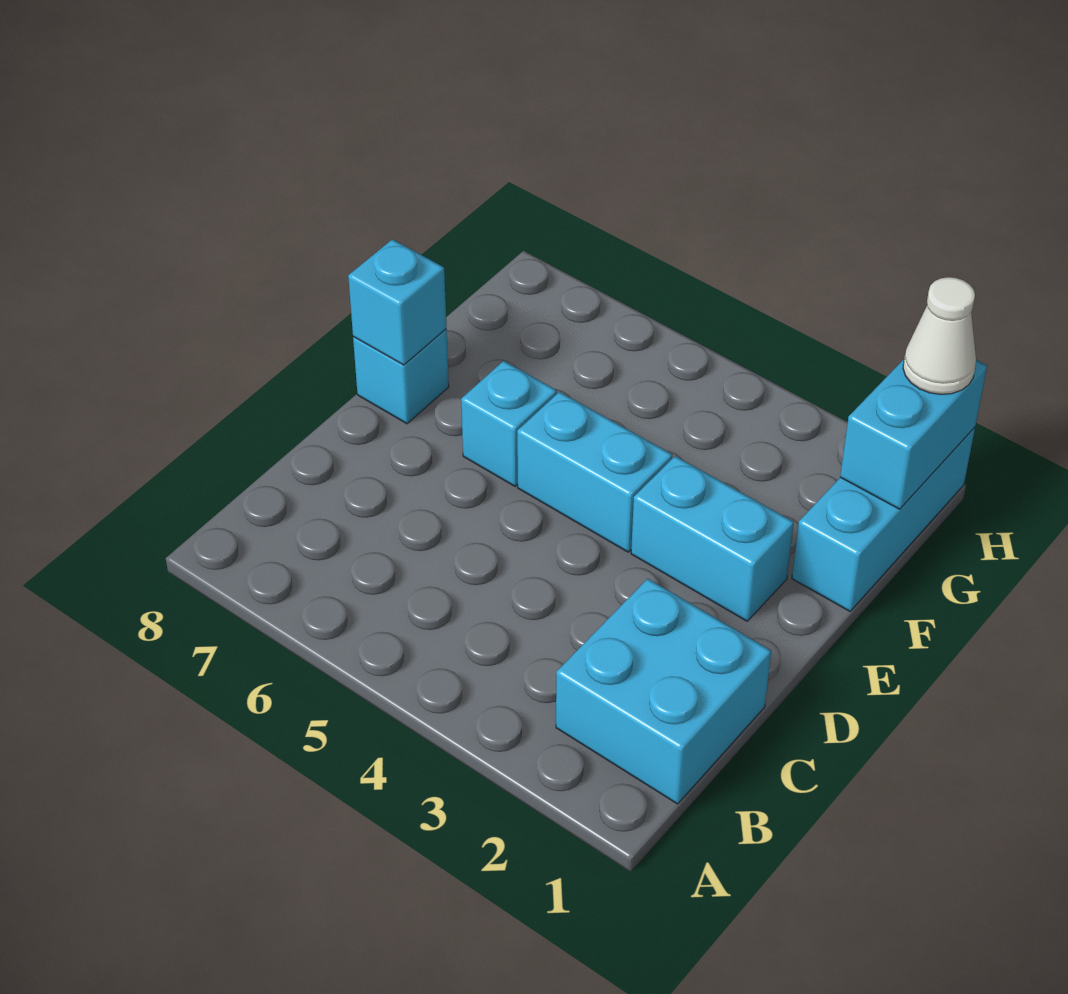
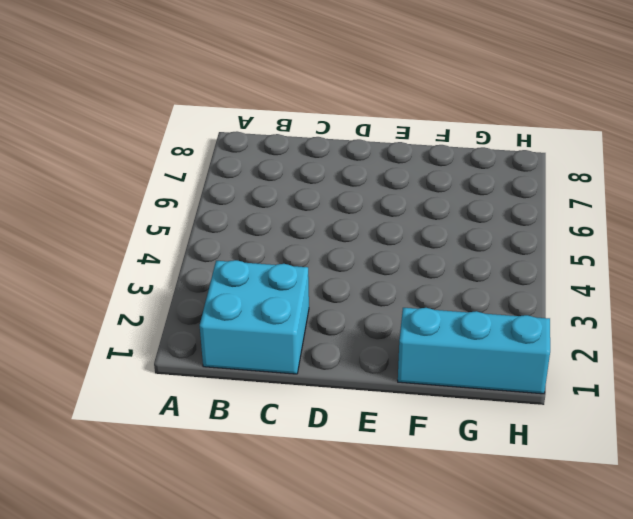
none -> cyan brick E2:E3 level 1
none -> cyan brick E4:E5 level 1

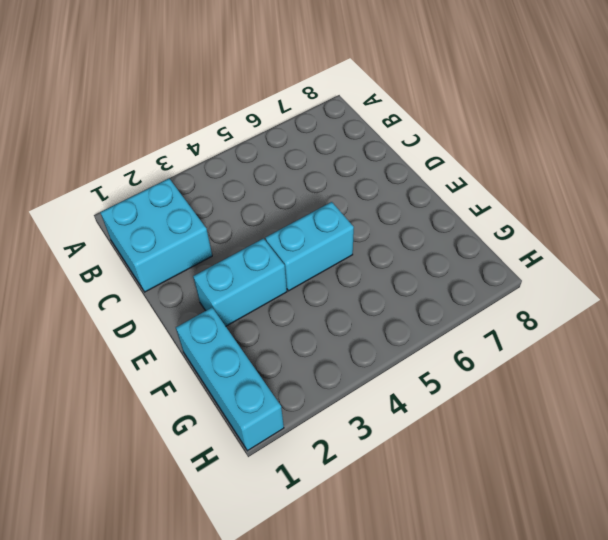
none -> cyan brick E6 level 1
none -> cyan brick E8 level 1

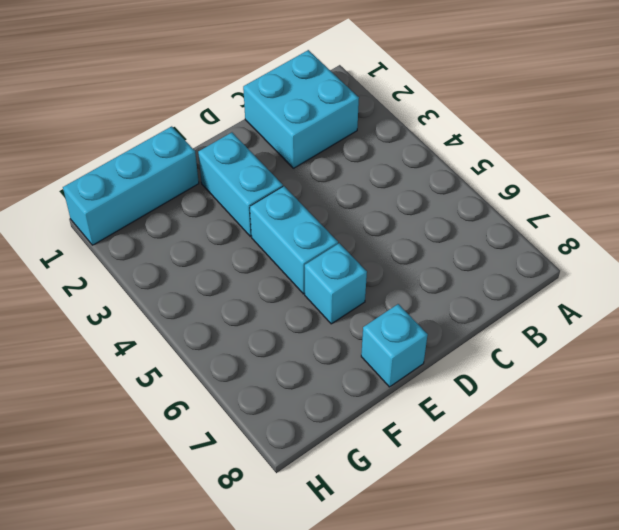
none -> cyan brick E8 level 2
none -> cyan brick G1:H1 level 2

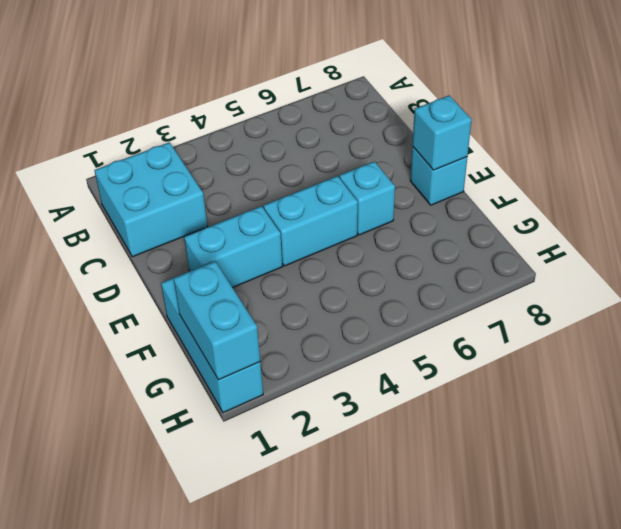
none -> white cone H1 level 3

